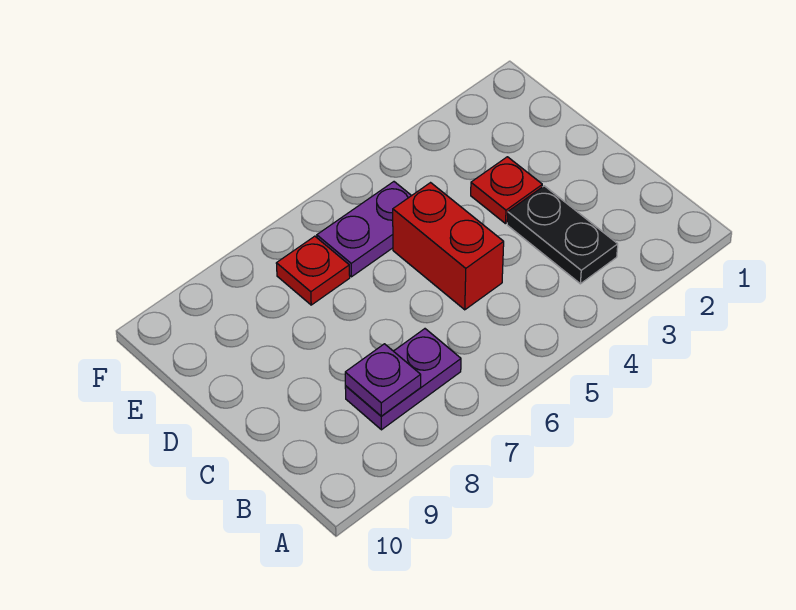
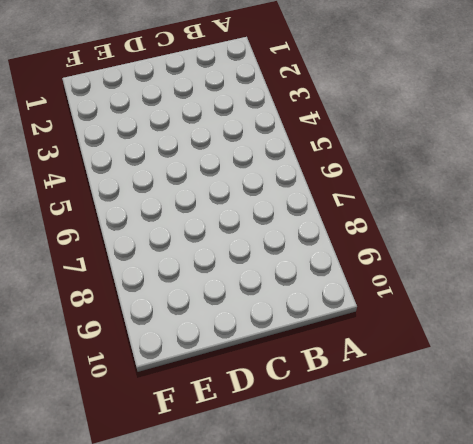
none -> black plate B3:C3 level 1
none -> purple plate B7:B8 level 1

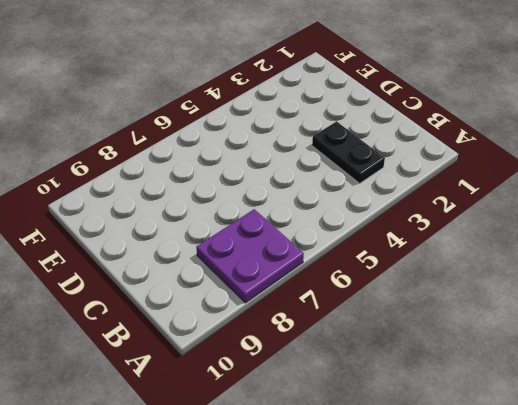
purple plate A7:B8 level 1 -> purple plate B7:B8 level 1
none -> red brick C5:D5 level 1
none -> red plate D3 level 1

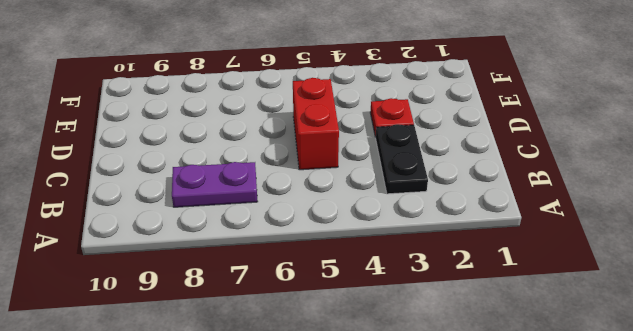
none -> purple plate E5:E6 level 1
none -> red plate E7 level 1

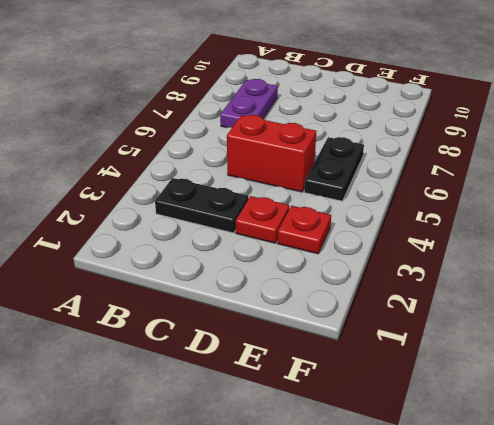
red plate E3 level 1 -> red plate E7 level 1
black plate E5:E6 level 1 -> purple plate E5:E6 level 1
none -> purple plate B8 level 2

